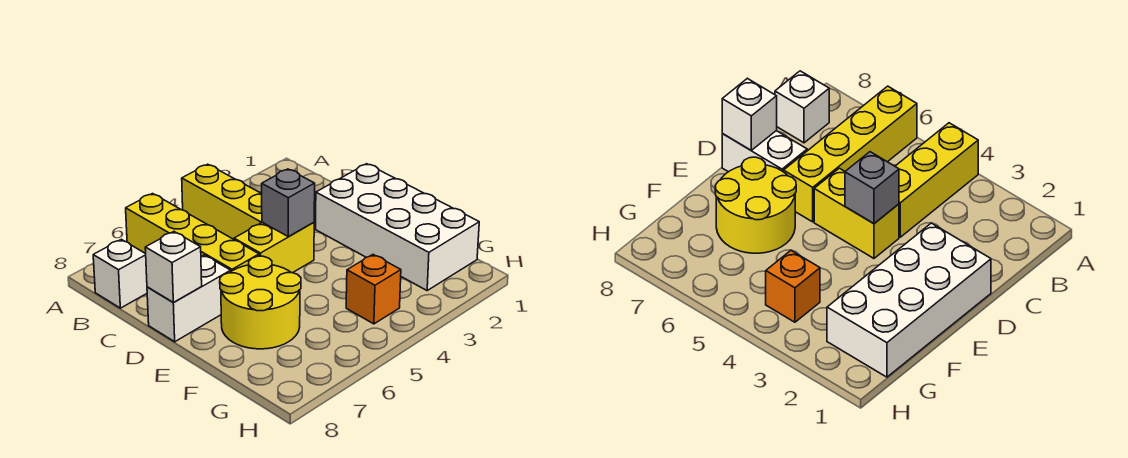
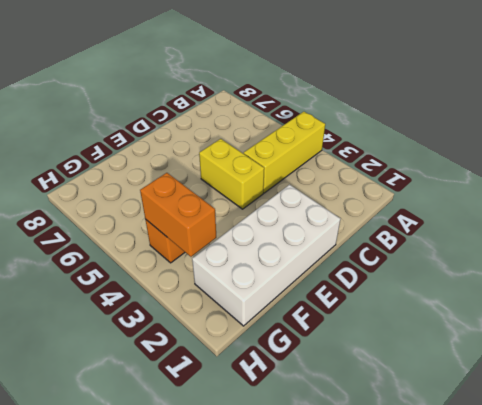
orange brick G3:G4 level 2 -> none
none -> yellow brick A6:D6 level 1
none -> white brick B8 level 1

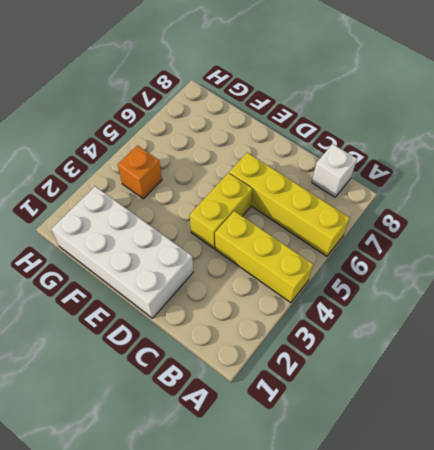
none -> white brick D7:D8 level 1
none -> yellow round brick E6:F7 level 1

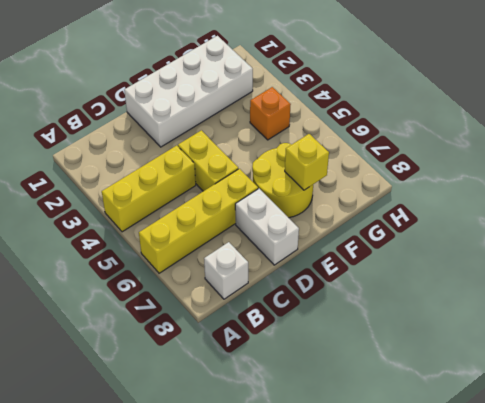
yellow brick F7 level 2 -> none
none -> grey brick D4 level 2
none -> white brick D8 level 2

